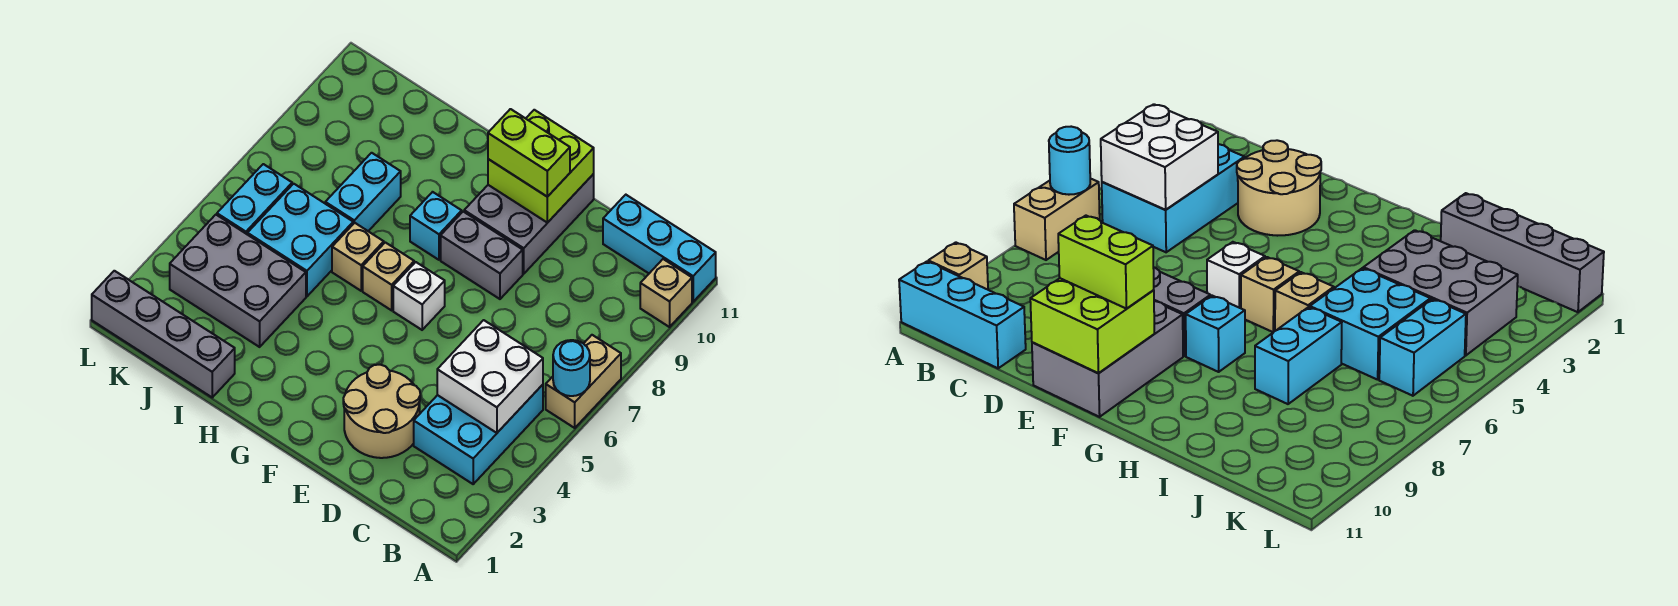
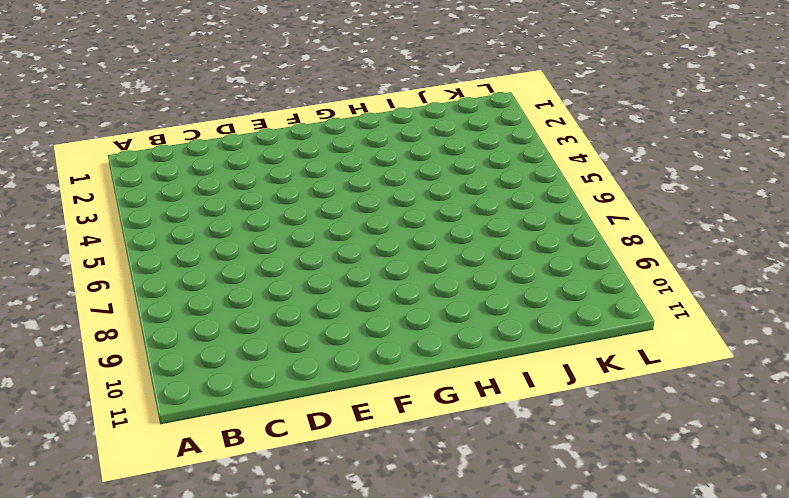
none -> tan brick A6:A7 level 1
none -> tan brick A10 level 1
none -> cyan brick A11:C11 level 1

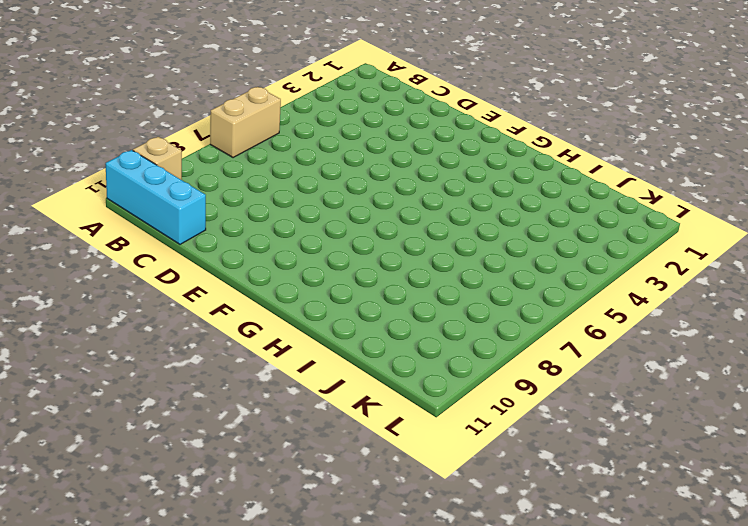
none -> cyan brick B3:C5 level 1
none -> tan round brick D2:E3 level 1
none -> grey brick E8:F8 level 1

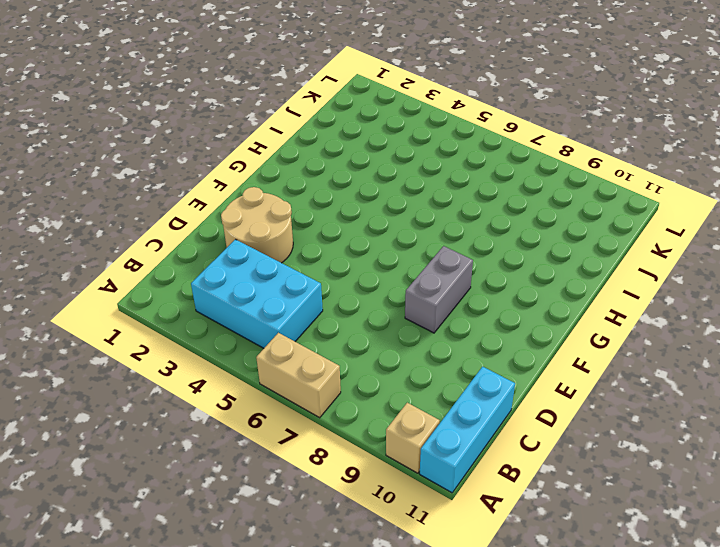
none -> grey brick E9:F11 level 1
none -> white brick F6 level 1
none -> tan brick G6 level 1

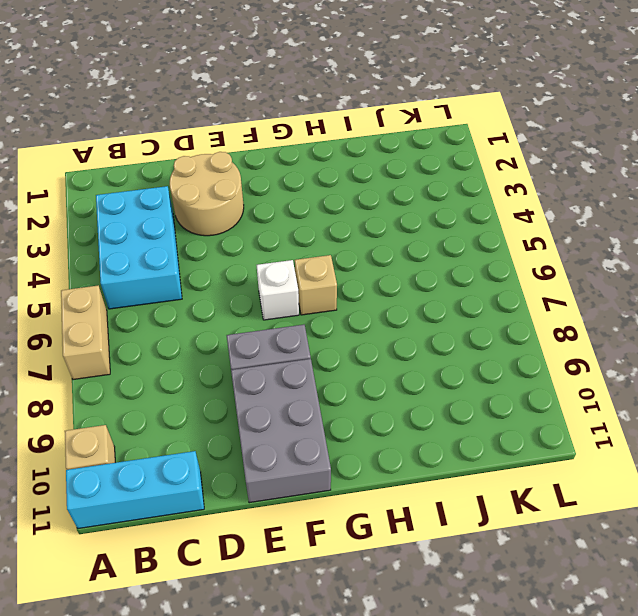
none -> cyan brick G8 level 1
none -> tan brick H6 level 1
none -> grey brick I1:L1 level 1

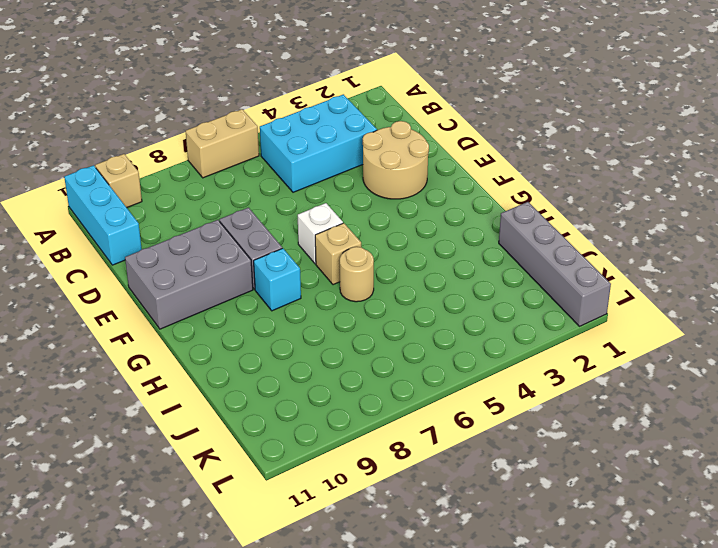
tan round brick H6 level 1 -> tan brick H6 level 1
none -> grey brick I3:K4 level 1
none -> cyan brick I5:J6 level 1
none -> cyan brick I7:I8 level 1

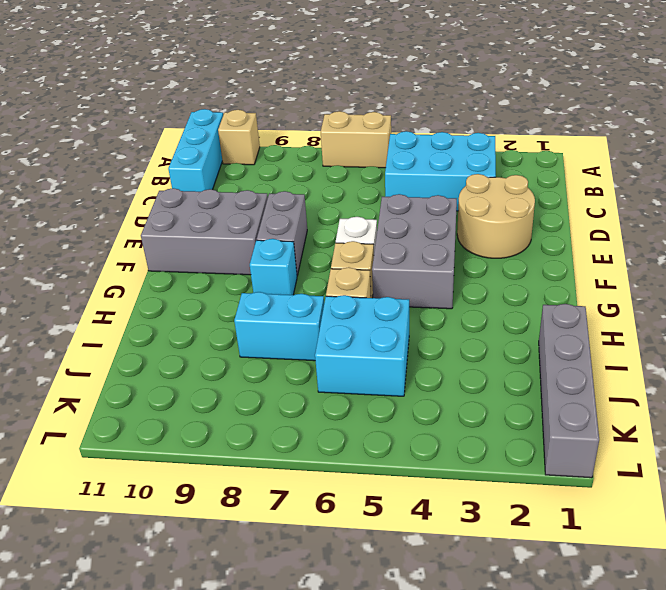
grey brick E4:G5 level 1 -> grey brick I3:K4 level 1
none -> cyan brick K5:K6 level 1
none -> cyan round brick A6 level 2
none -> white brick B4:C5 level 2

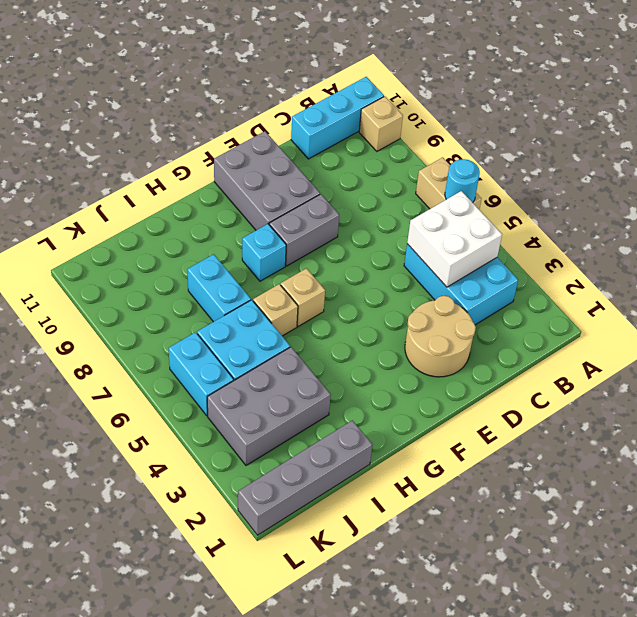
none -> white brick F6 level 1
none -> lime brick E10:F11 level 2
none -> lime brick E10:F10 level 3

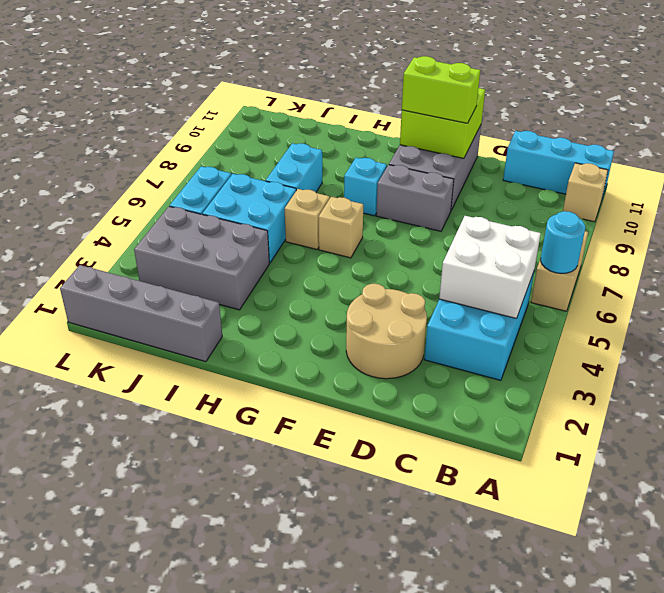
none -> white brick F6 level 1

